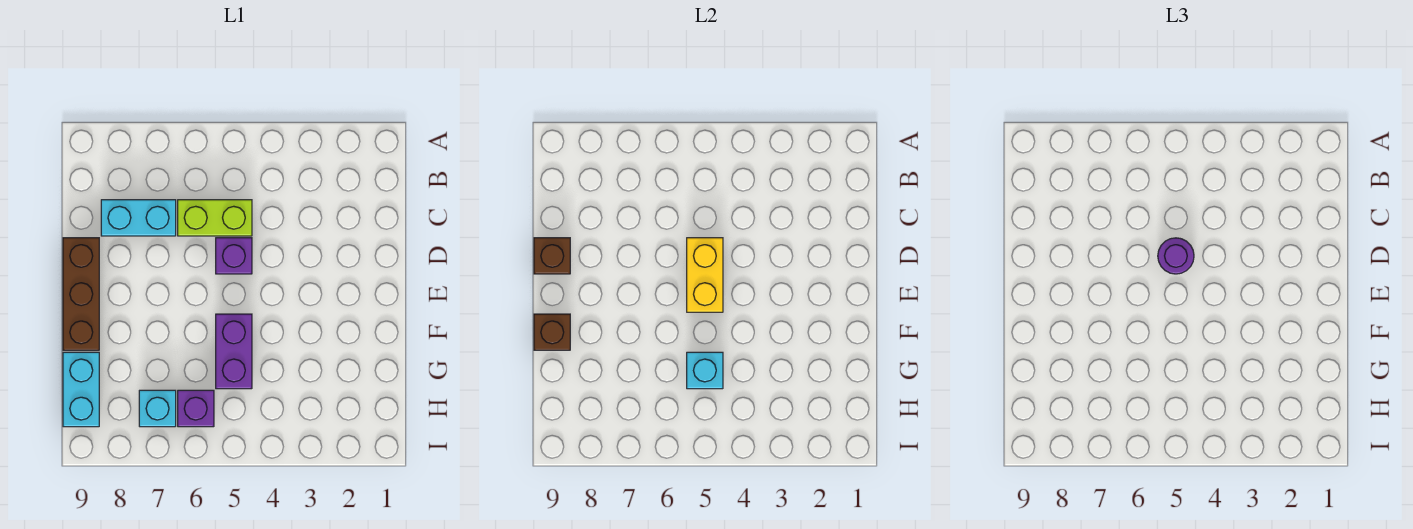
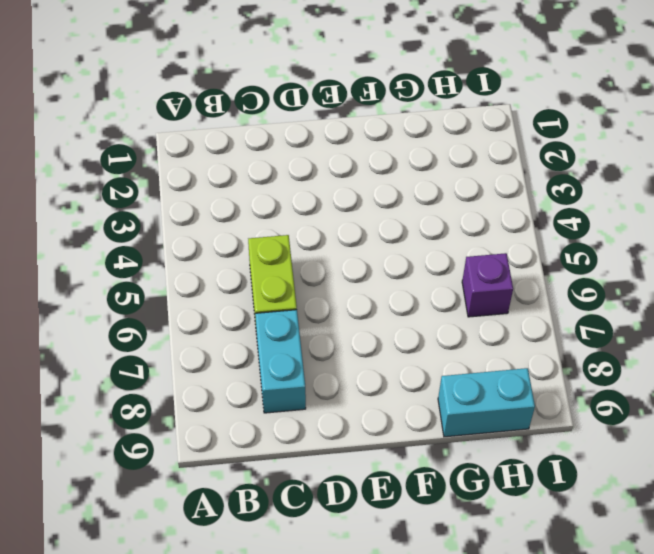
none -> purple brick D5 level 1
none -> brown brick D9:F9 level 1
none -> purple brick F5:G5 level 1

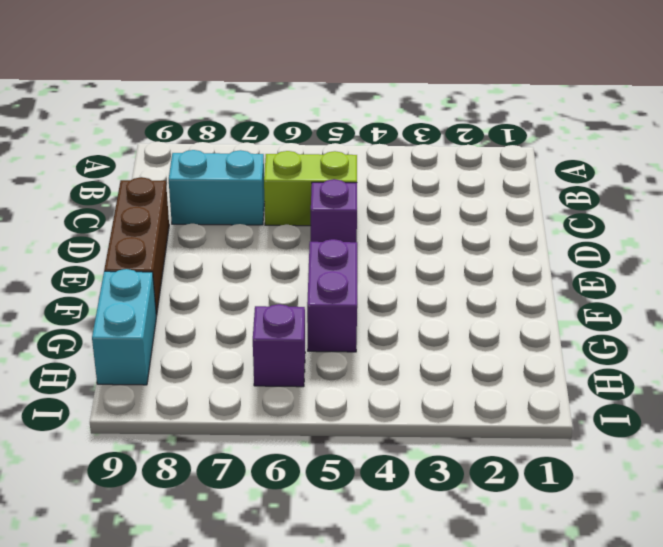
none -> cyan brick H7 level 1
none -> yellow brick D5:E5 level 2
none -> brown brick D9 level 2

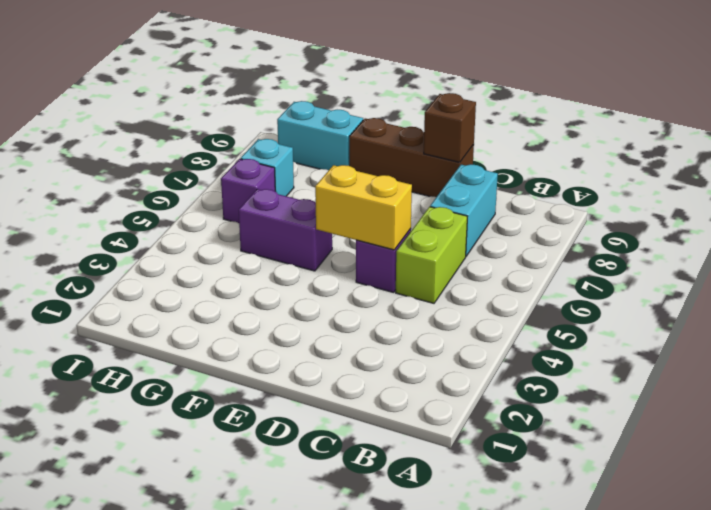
none -> brown brick F9 level 2
none -> cyan brick G5 level 2
none -> purple round brick D5 level 3

